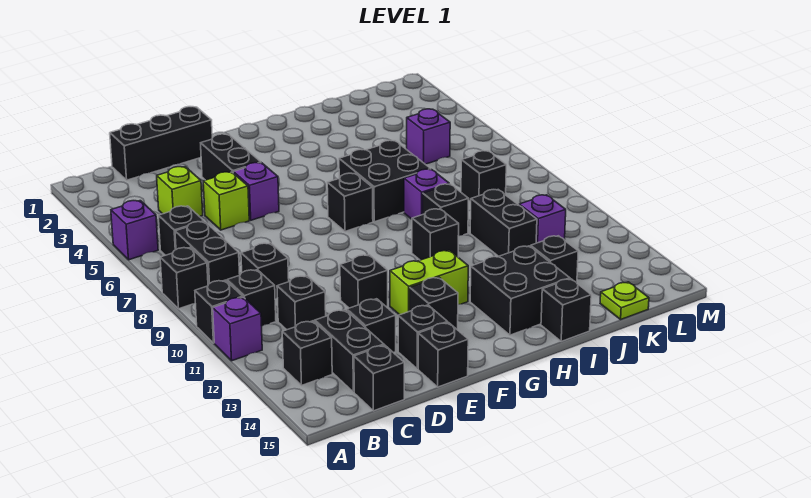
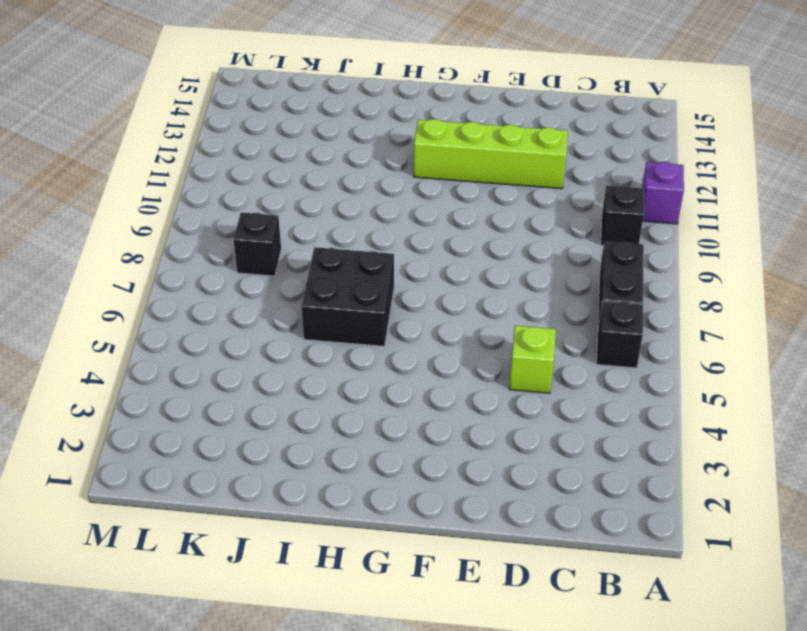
lime brick D12:G12 level 1 -> lime brick F12:G12 level 1
none -> purple brick A5 level 1
none -> black brick A8 level 1
none -> black brick A10 level 1
none -> black brick B13 level 1

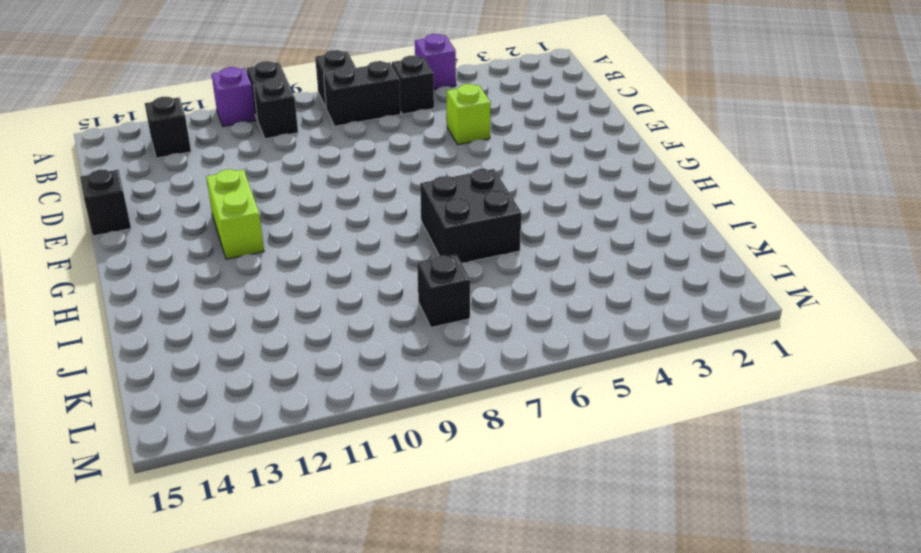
none -> black brick C1:E1 level 1
none -> lime brick C4 level 1
none -> black brick C9 level 1
none -> black brick C11 level 1

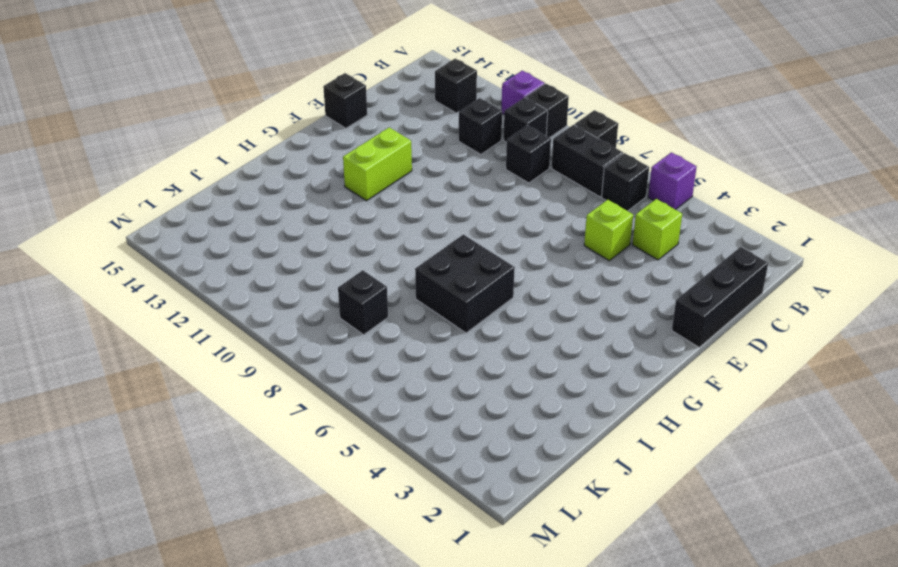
none -> black brick C13:C14 level 1
none -> black brick C15 level 1
none -> black brick D13 level 1
none -> black brick E3:E4 level 1

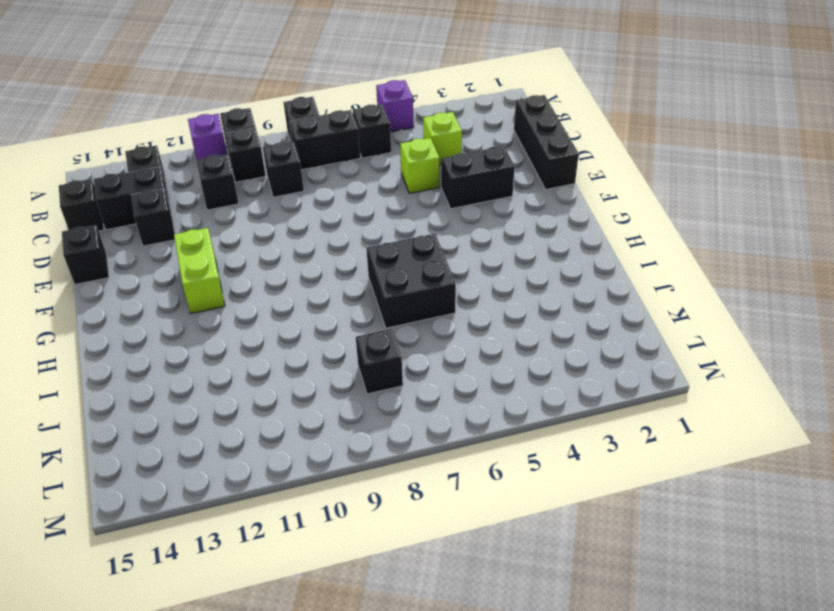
none -> purple brick E5 level 1
none -> black brick E11 level 1
none -> black brick E14 level 1
none -> black brick F13 level 1

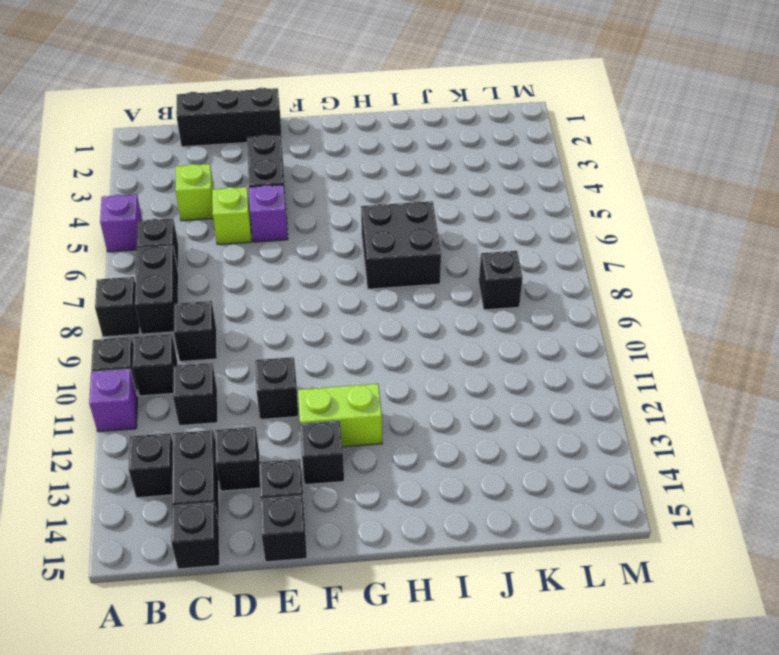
none -> black brick G7 level 1
none -> black brick H10 level 1
none -> black brick H13:I14 level 1
none -> purple brick I8 level 1

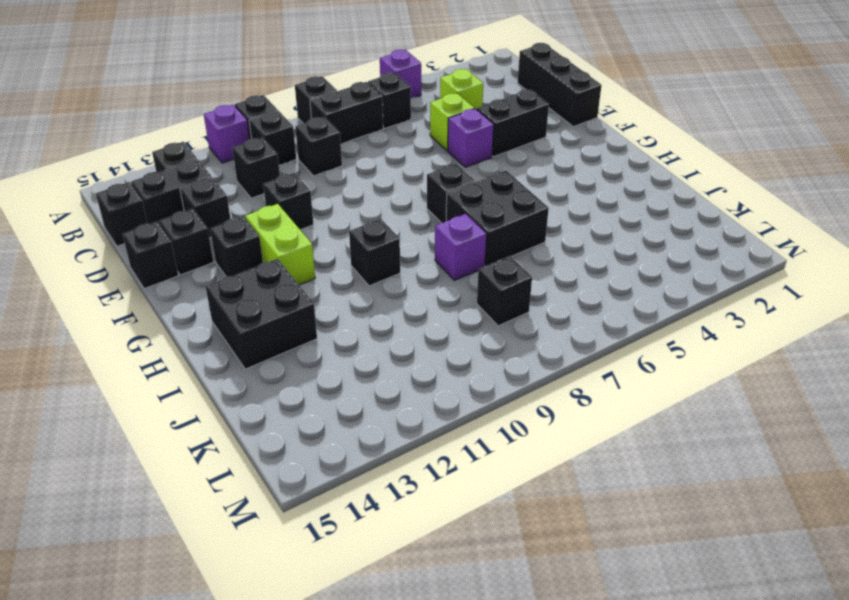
none -> black brick I9 level 1
none -> black brick I15 level 1
none -> black brick J10:J11 level 1
none -> black brick J13 level 1

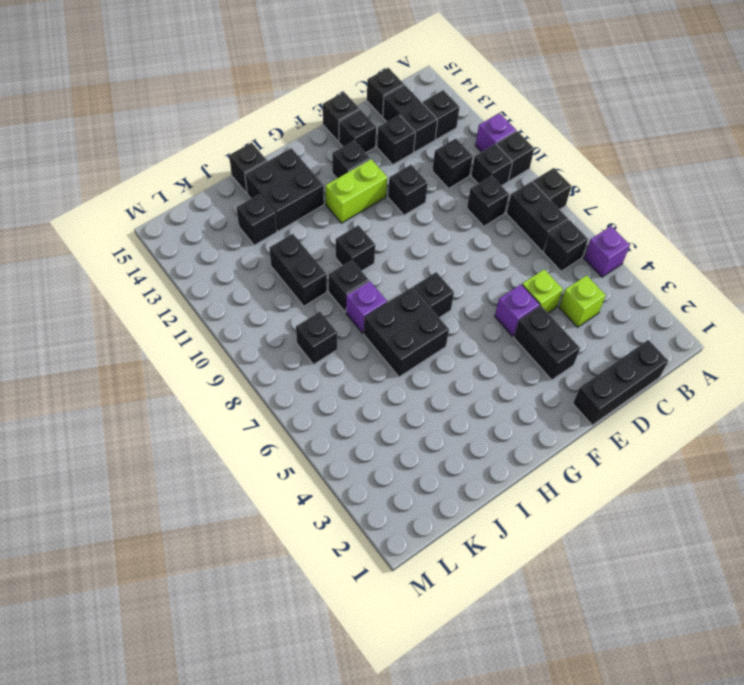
none -> purple brick K5 level 1
none -> purple brick K11 level 1
none -> lime plate K15 level 1

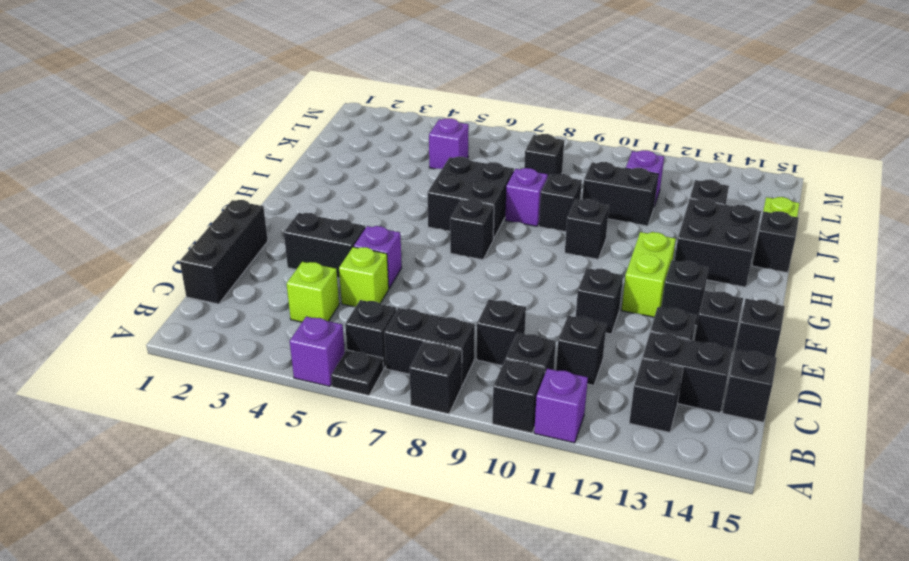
black plate A6 level 1 -> none

